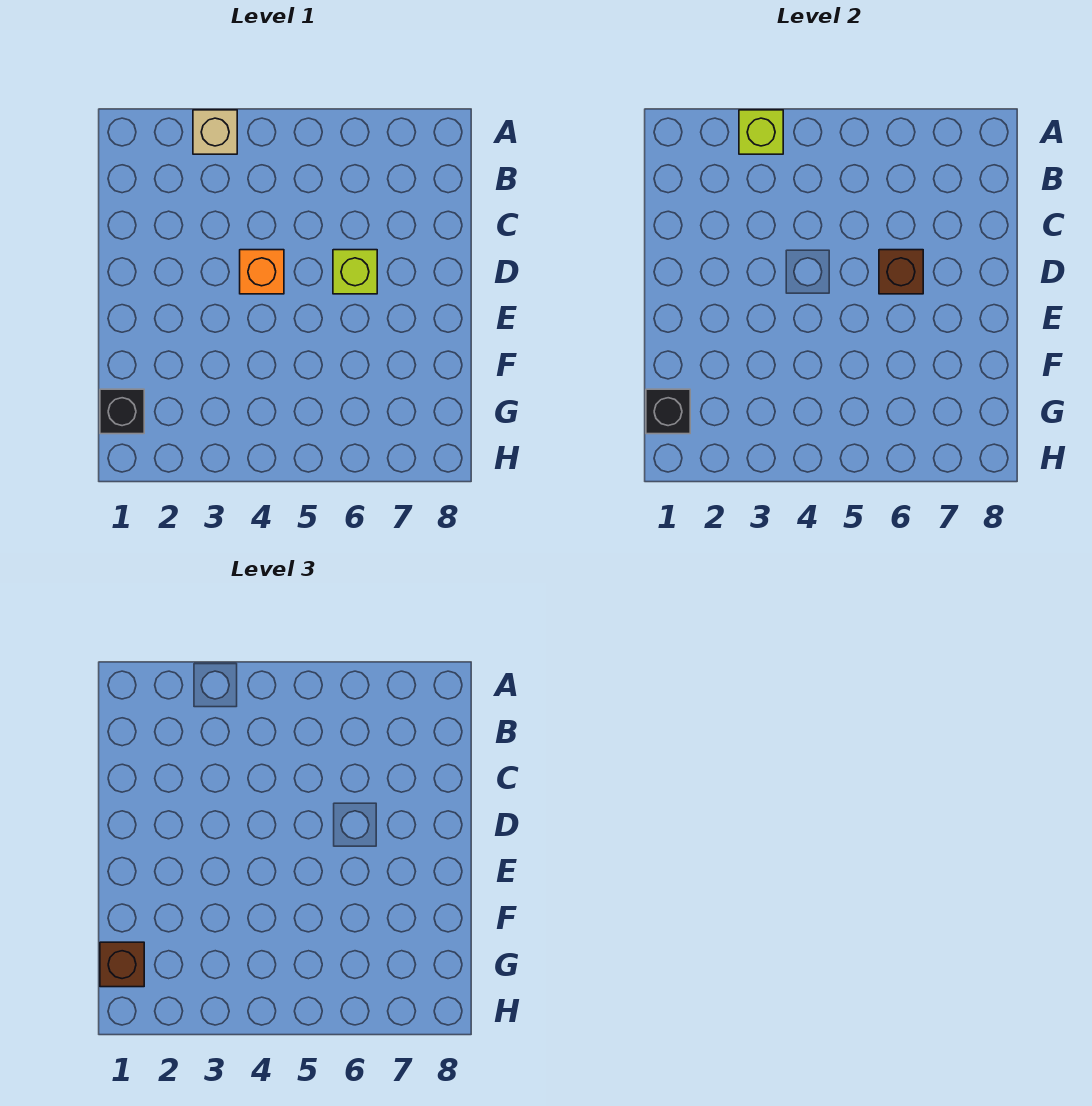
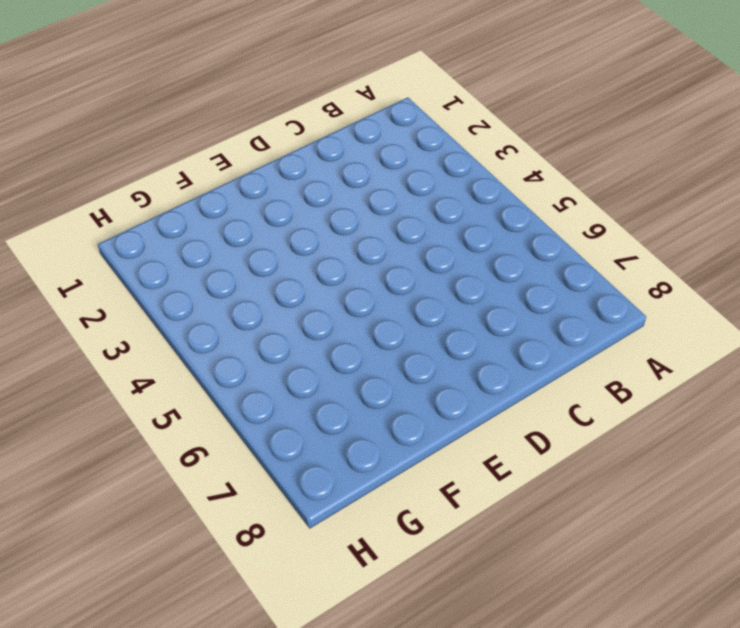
none -> tan brick A3 level 1
none -> orange brick D4 level 1

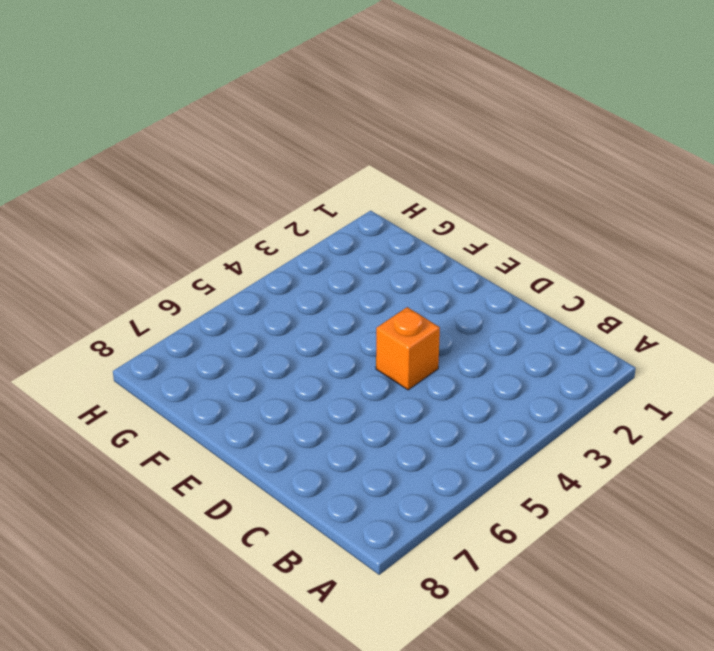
none -> tan brick A3 level 1
none -> lime brick D6 level 1

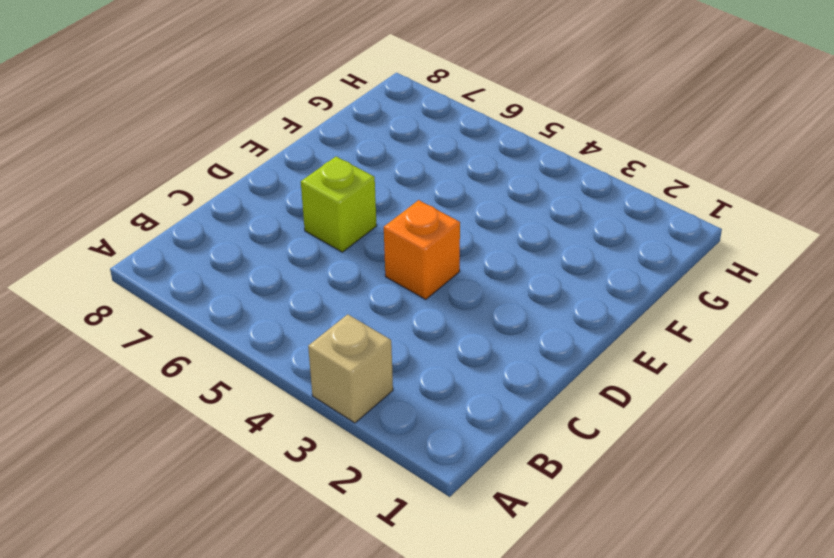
none -> black brick G1 level 1
none -> lime brick A3 level 2

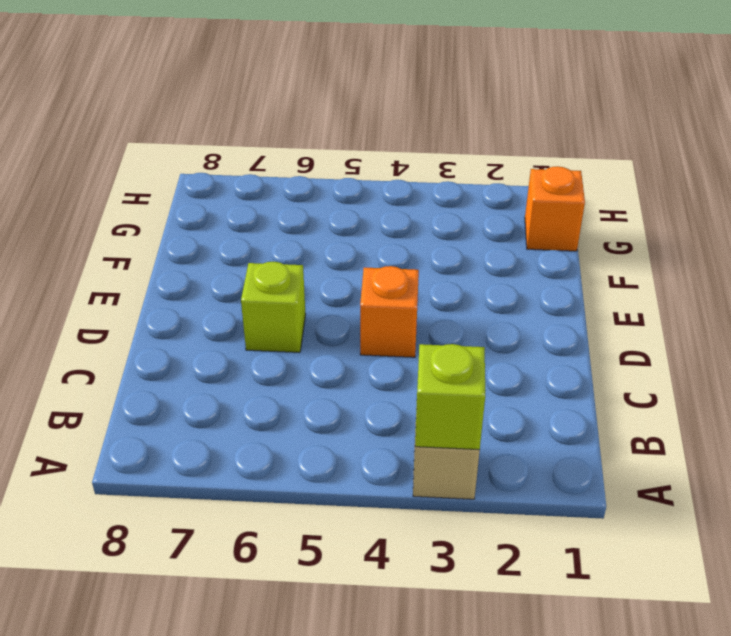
orange brick G1 level 1 -> black brick G1 level 1
none -> brown brick D6 level 2
none -> black brick G1 level 2

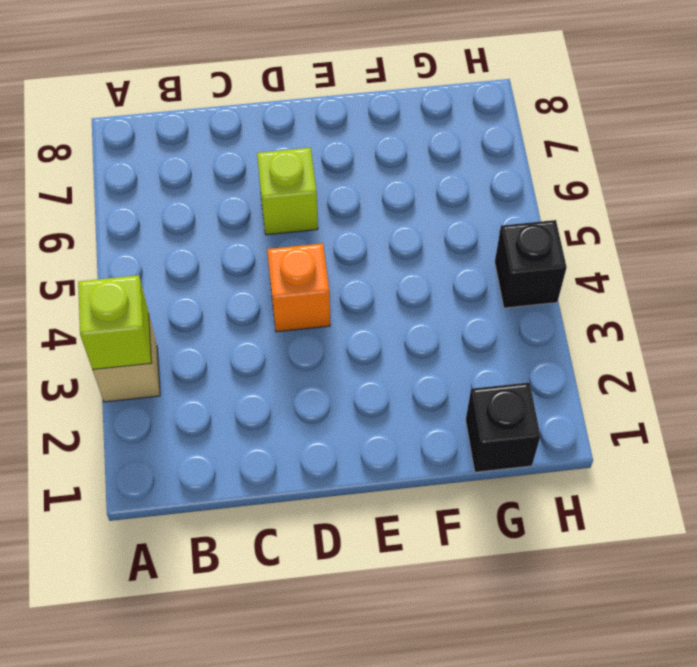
black brick H4 level 1 -> black brick G1 level 2
none -> brown brick D6 level 2
none -> brown brick G1 level 3

